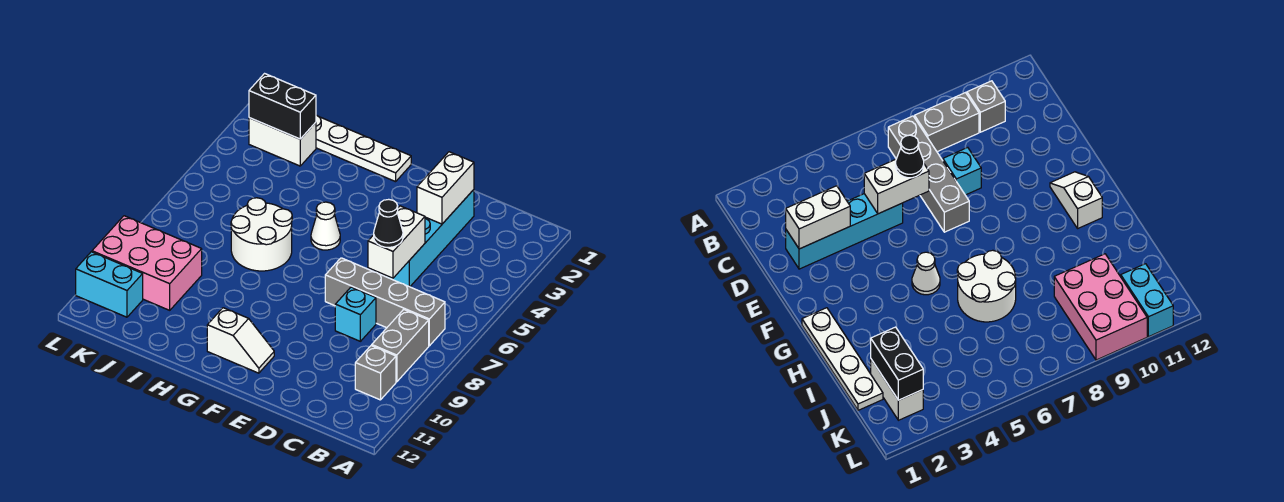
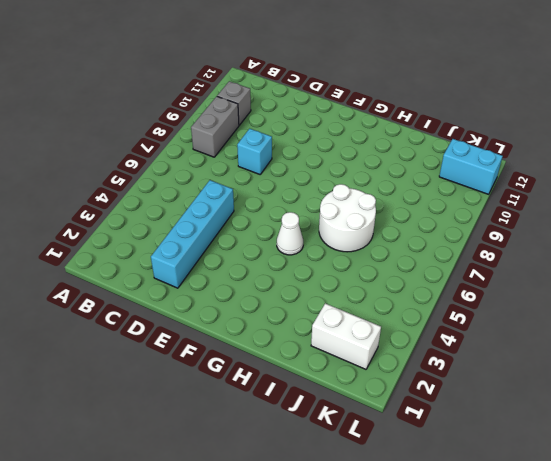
none -> grey brick B7:E7 level 1
none -> white slope F11:G11 level 1 top G
none -> white plate G1:J1 level 1

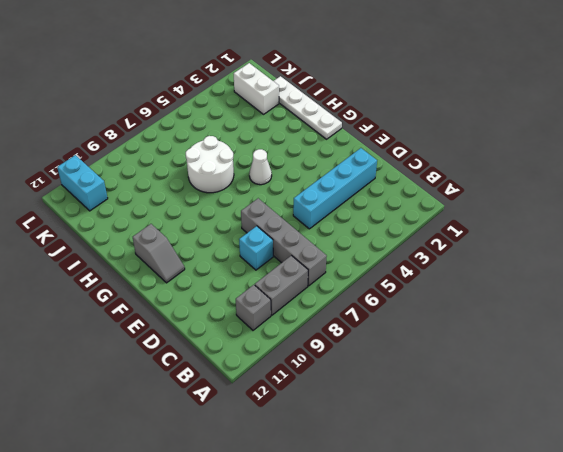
grey slope F11:G11 level 1 top G -> white slope F11:G11 level 1 top G
none -> pink brick J9:L10 level 1
none -> white brick D2:D3 level 2
none -> white brick D5:D6 level 2

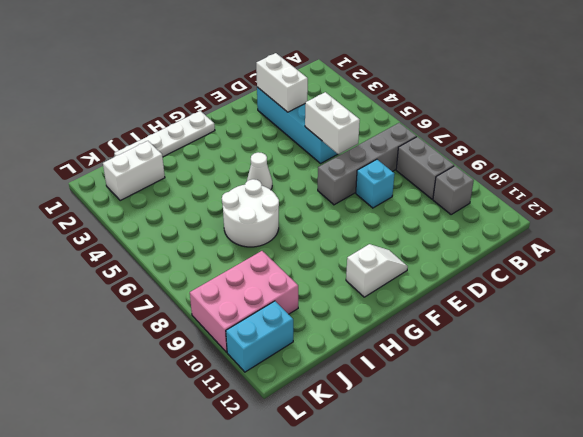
none -> black brick J2:K2 level 2
none -> black cone D6 level 3

